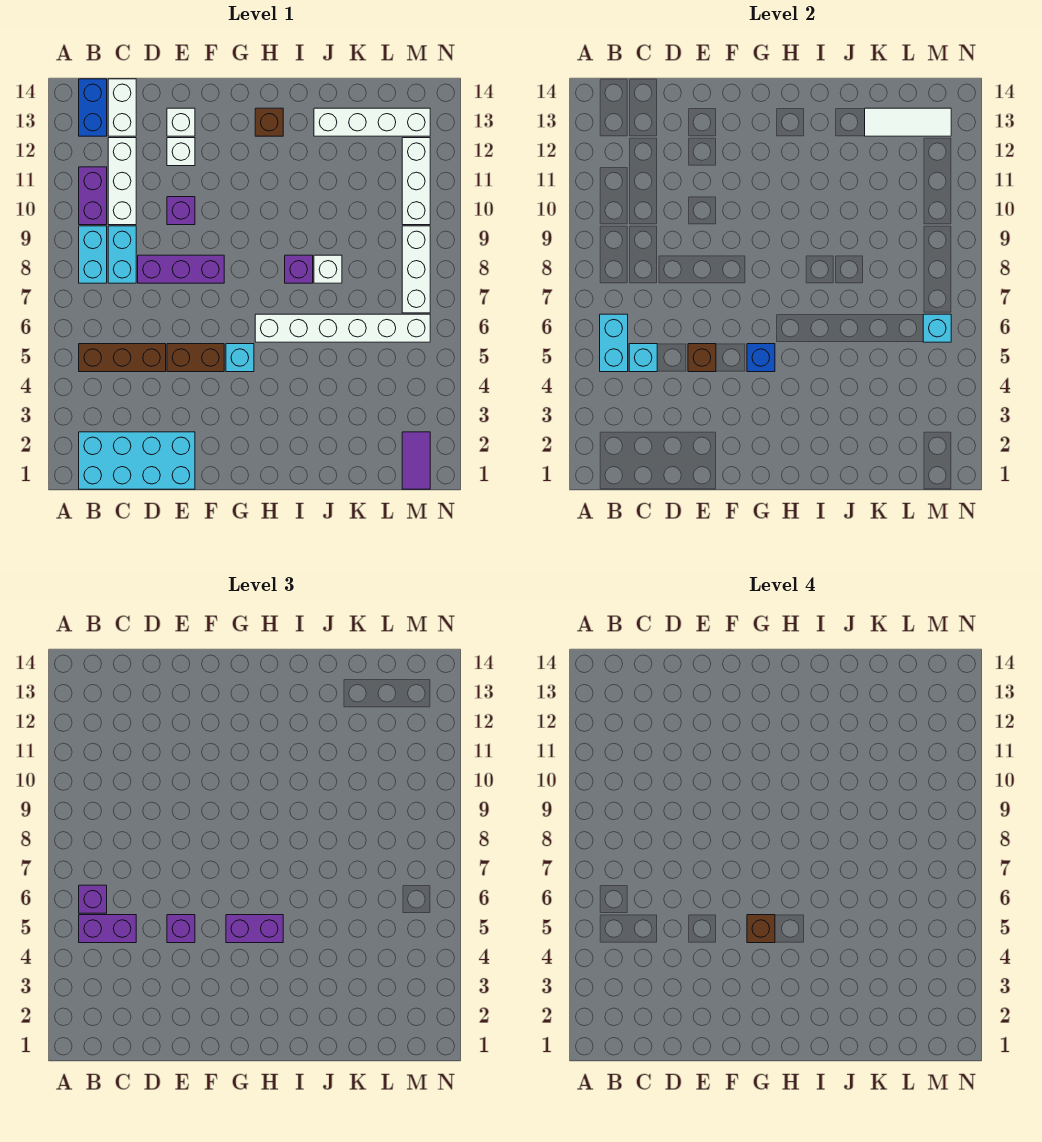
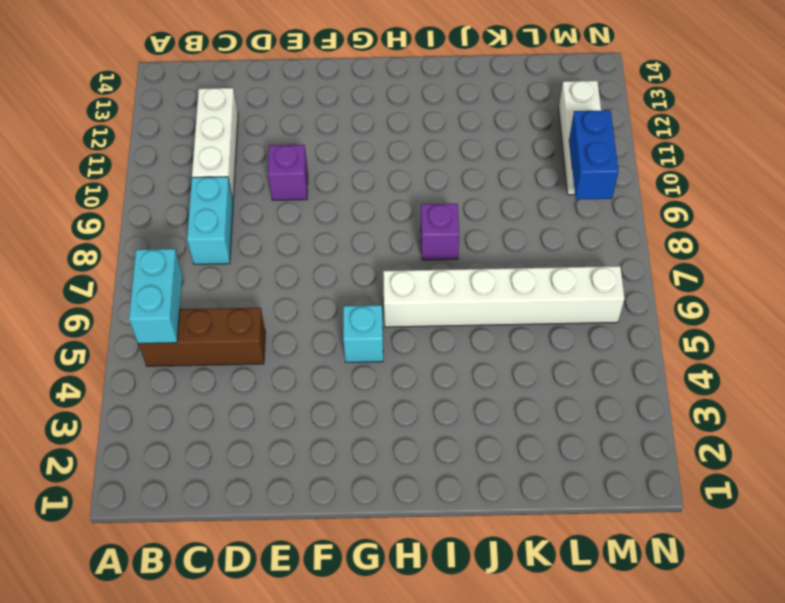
blue brick M9:M10 level 2 -> blue brick B13:B14 level 1
none -> cyan brick B1:E2 level 1
none -> cyan brick B8:B9 level 1
none -> purple brick B10:B11 level 1
none -> white brick C13:C14 level 1

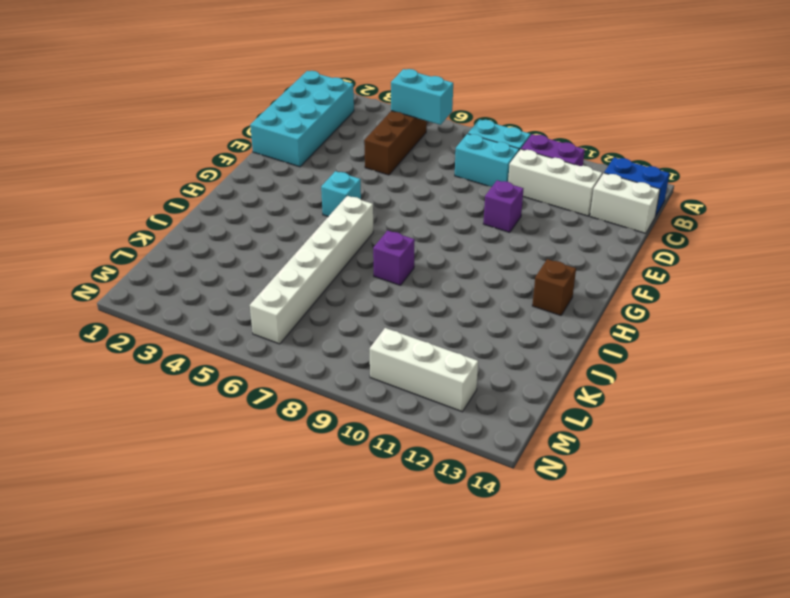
none -> purple brick D8:F8 level 1
none -> brown brick E5:F5 level 1
none -> white brick E12 level 1
none -> white brick E13 level 1

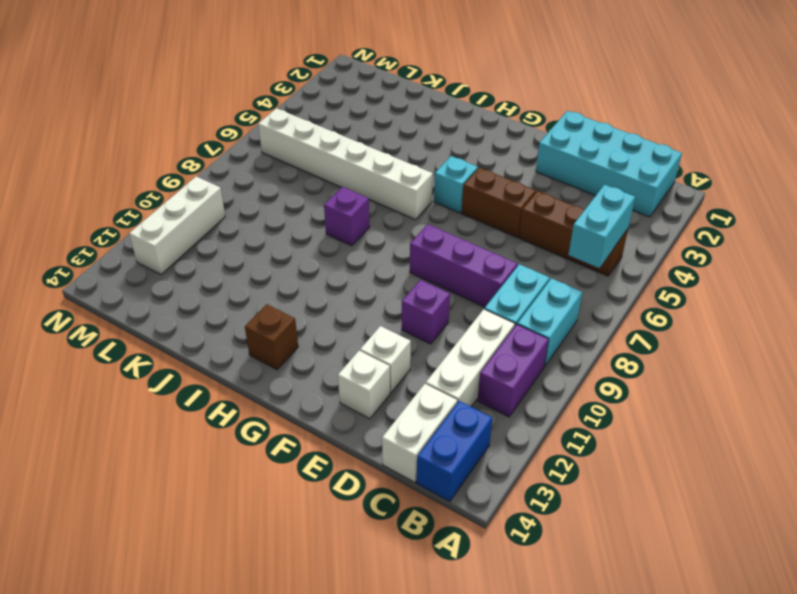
none -> white brick J8 level 1
none -> white brick J13:M13 level 1
none -> purple tile M1:M2 level 1
none -> white brick M7:M9 level 1

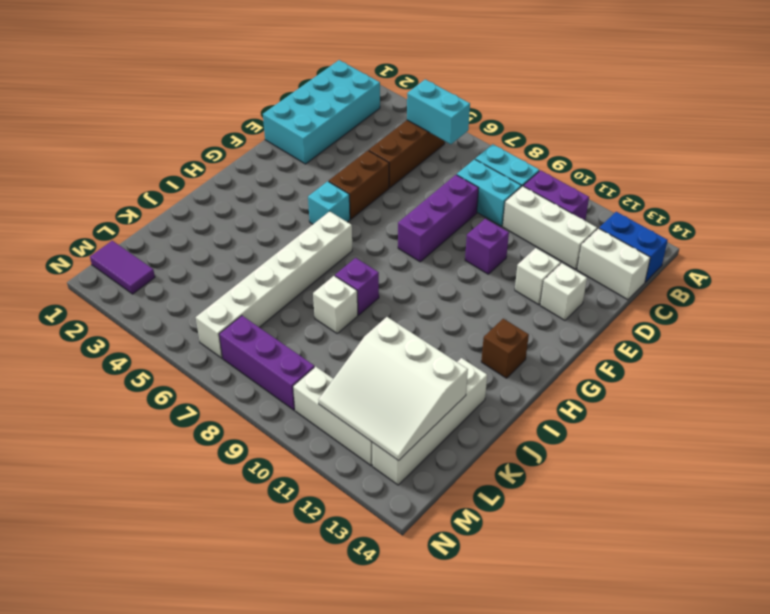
white slope K11:M13 level 2 top K -> white tile K13:M13 level 2
purple brick M7:M9 level 1 -> white brick M7:M9 level 1
none -> cyan brick C5 level 2
none -> brown brick E5 level 2
none -> blue brick G5 level 2
none -> cyan brick M6 level 2

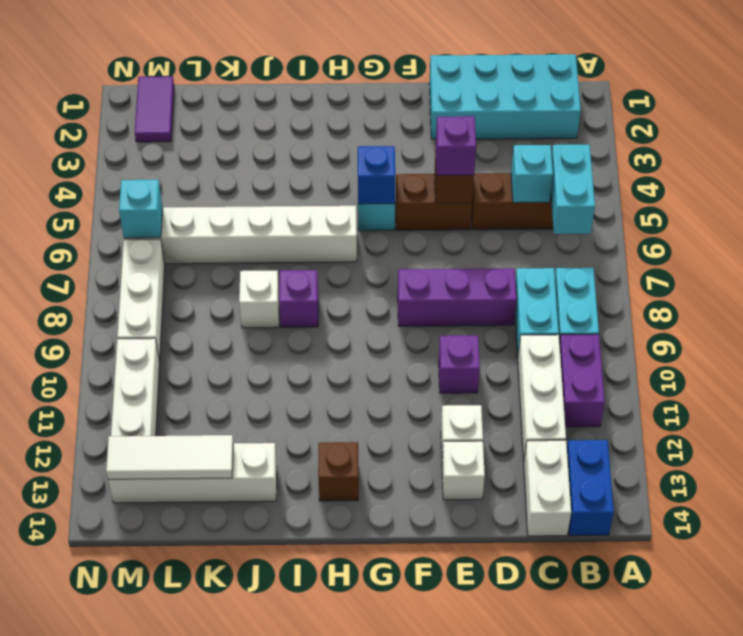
none -> purple brick B5:C5 level 3
none -> purple brick B6 level 3
none -> purple brick G5:H5 level 3
none -> brown brick G5 level 4

